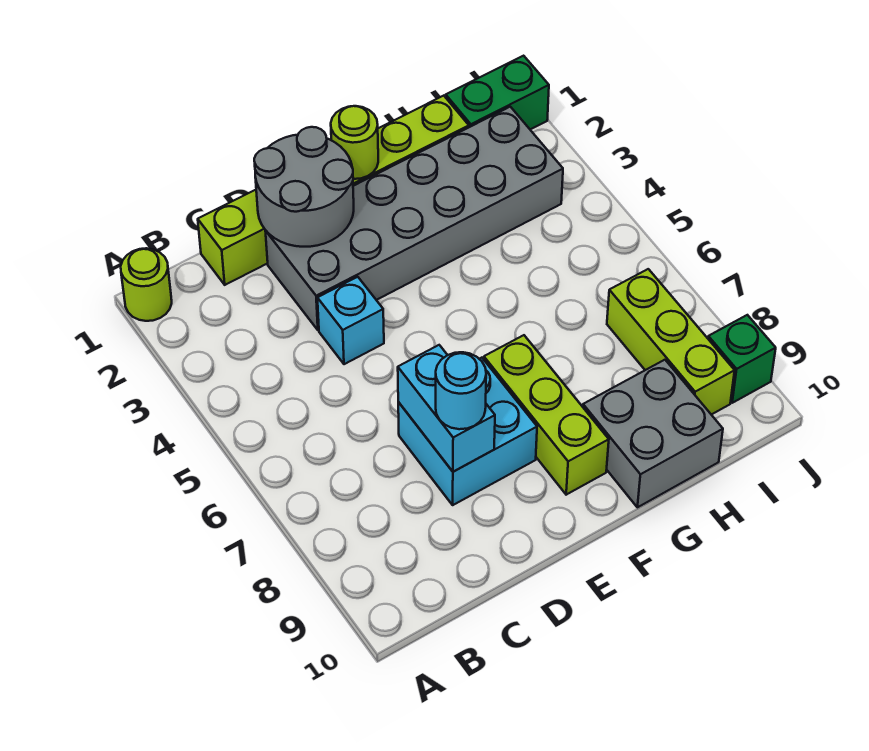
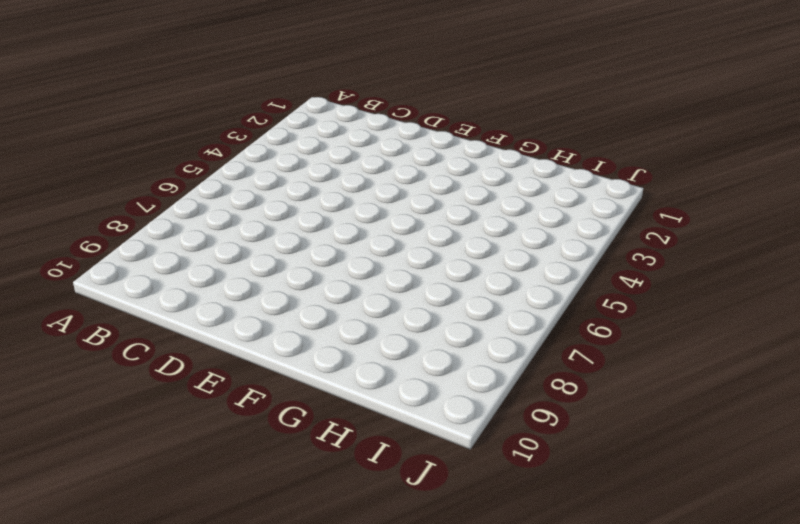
none -> lime round brick A1 level 1
none -> lime brick C1:H1 level 1
none -> grey brick D2:I3 level 1

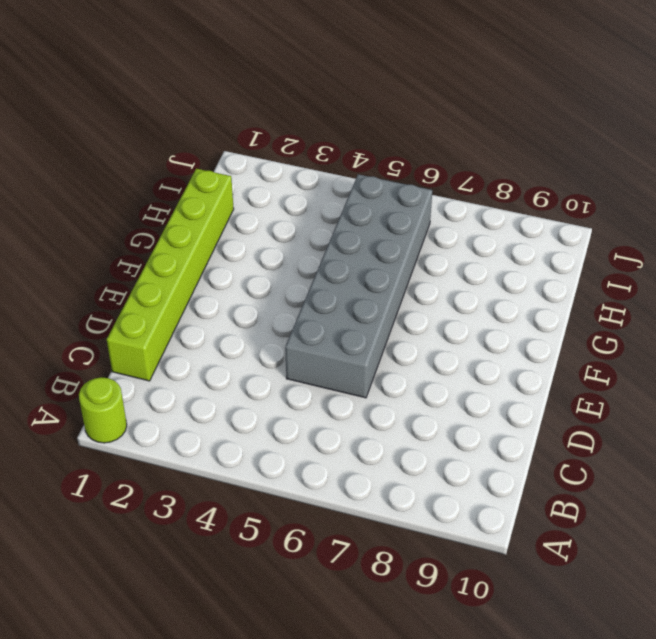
grey brick D5:I6 level 1 -> grey brick D2:I3 level 1
none -> cyan brick D4 level 1
none -> cyan brick D7:E8 level 1
none -> lime brick F7:F9 level 1

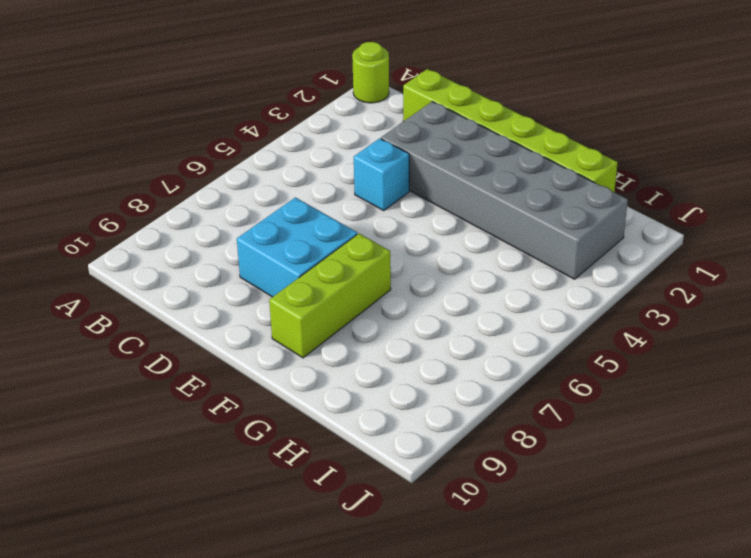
none -> grey brick G9:H10 level 1
none -> green brick I1:J1 level 1
none -> lime brick I7:I9 level 1

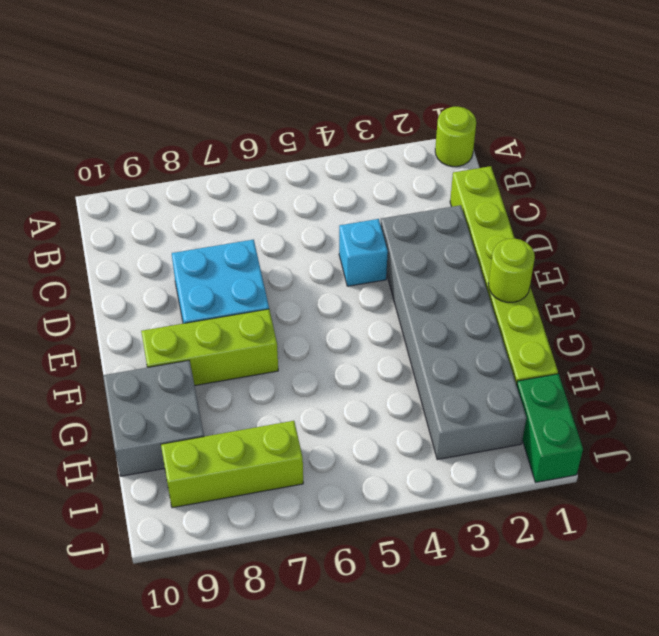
none -> green brick J9 level 1
none -> grey round brick D1:E2 level 2
none -> cyan brick D7:D8 level 2

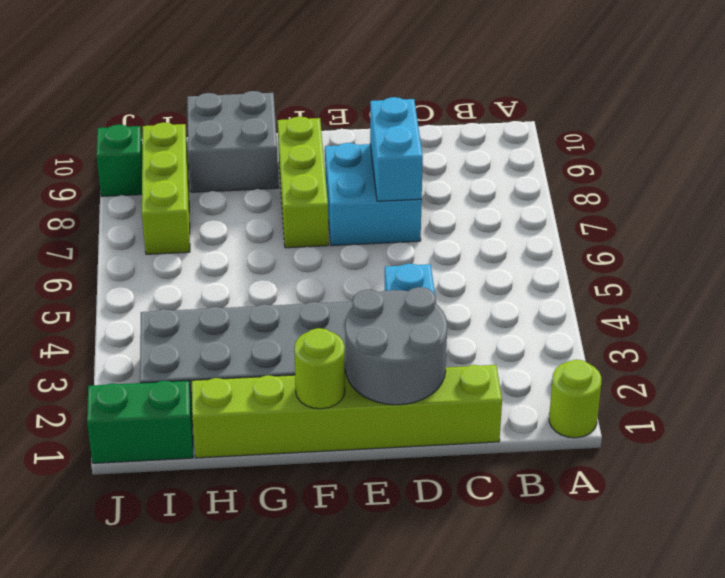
none -> cyan round brick D8 level 3

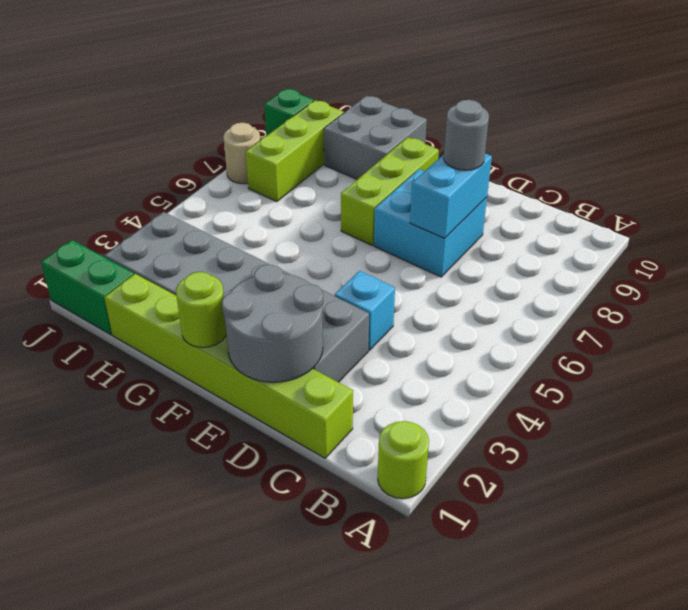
grey round brick D8 level 3 -> cyan round brick D8 level 3
tan round brick J7 level 1 -> none

